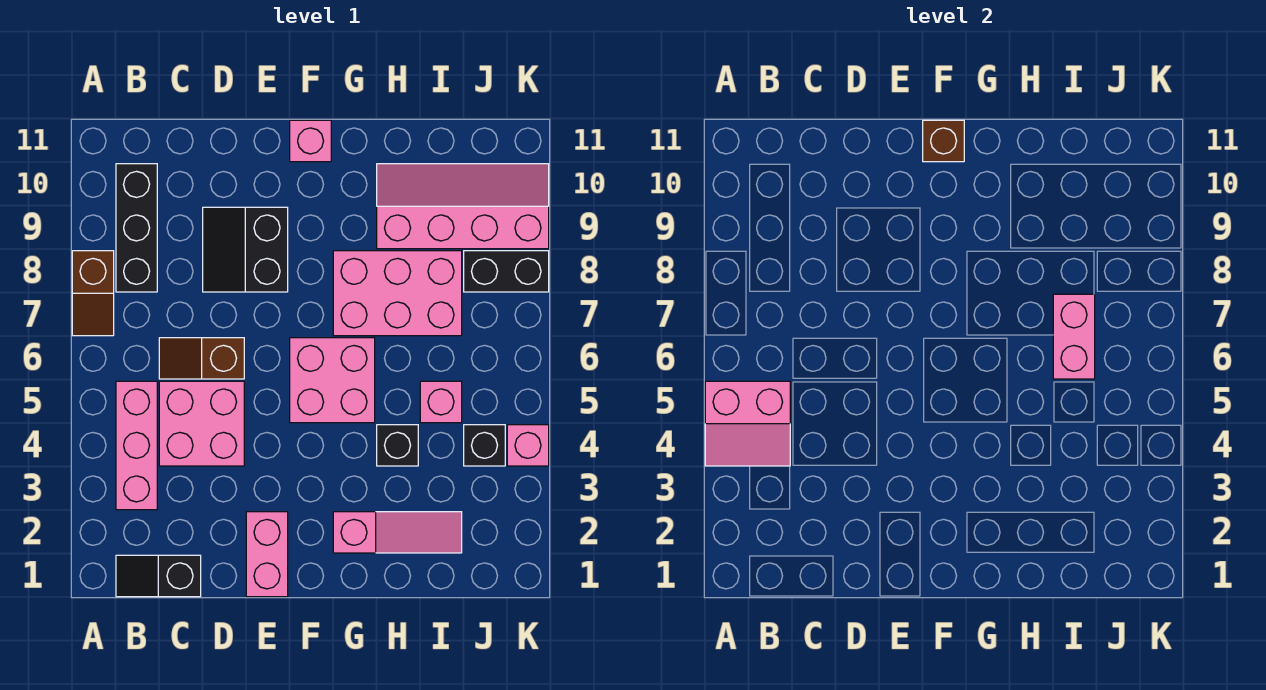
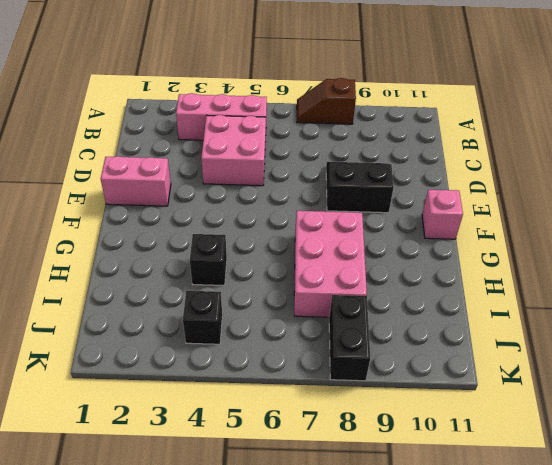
none -> black slope B1:C1 level 1 top C
none -> black brick B8:B10 level 1
none -> brown slope C6:D6 level 1 top D

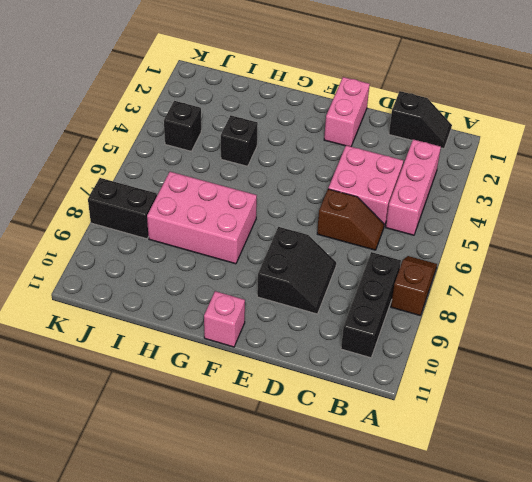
none -> pink brick F5:G6 level 1
none -> pink slope G2:I2 level 1 top G
none -> pink slope H9:K10 level 1 top 9

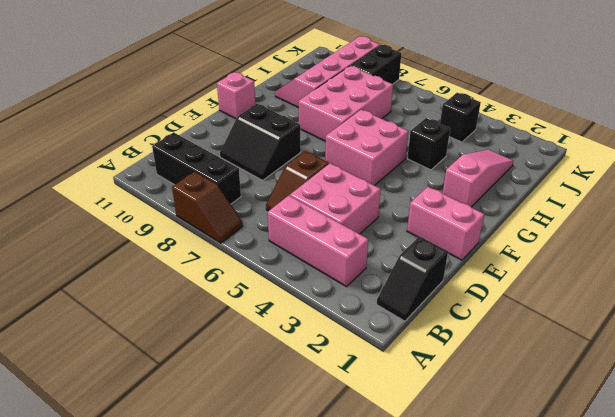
none -> pink brick I5 level 1
none -> pink brick K4 level 1
none -> pink slope A4:B5 level 2 top 5

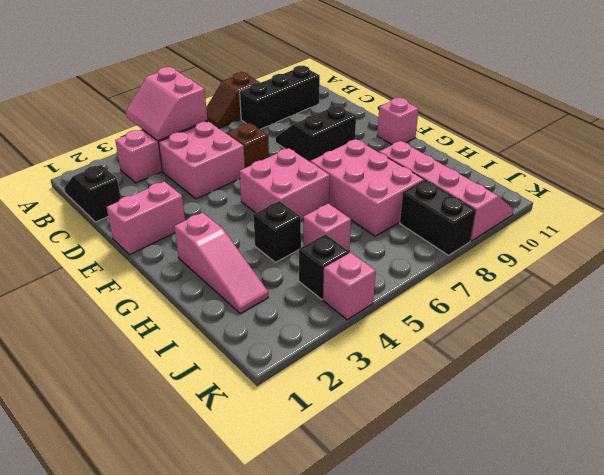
none -> brown brick F11 level 2
none -> pink brick I6:I7 level 2

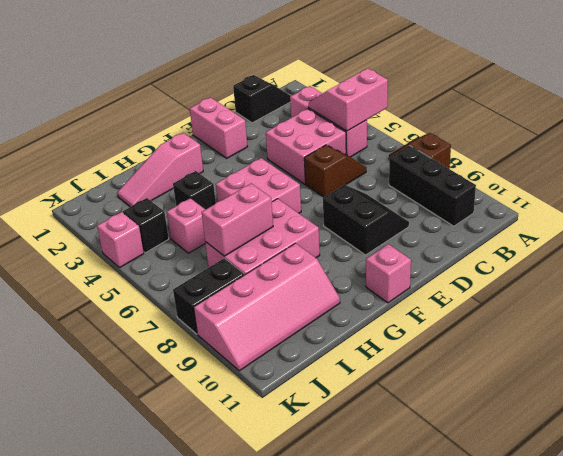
pink brick H7:I7 level 2 -> pink brick I6:I7 level 2
none -> brown brick F11 level 2

